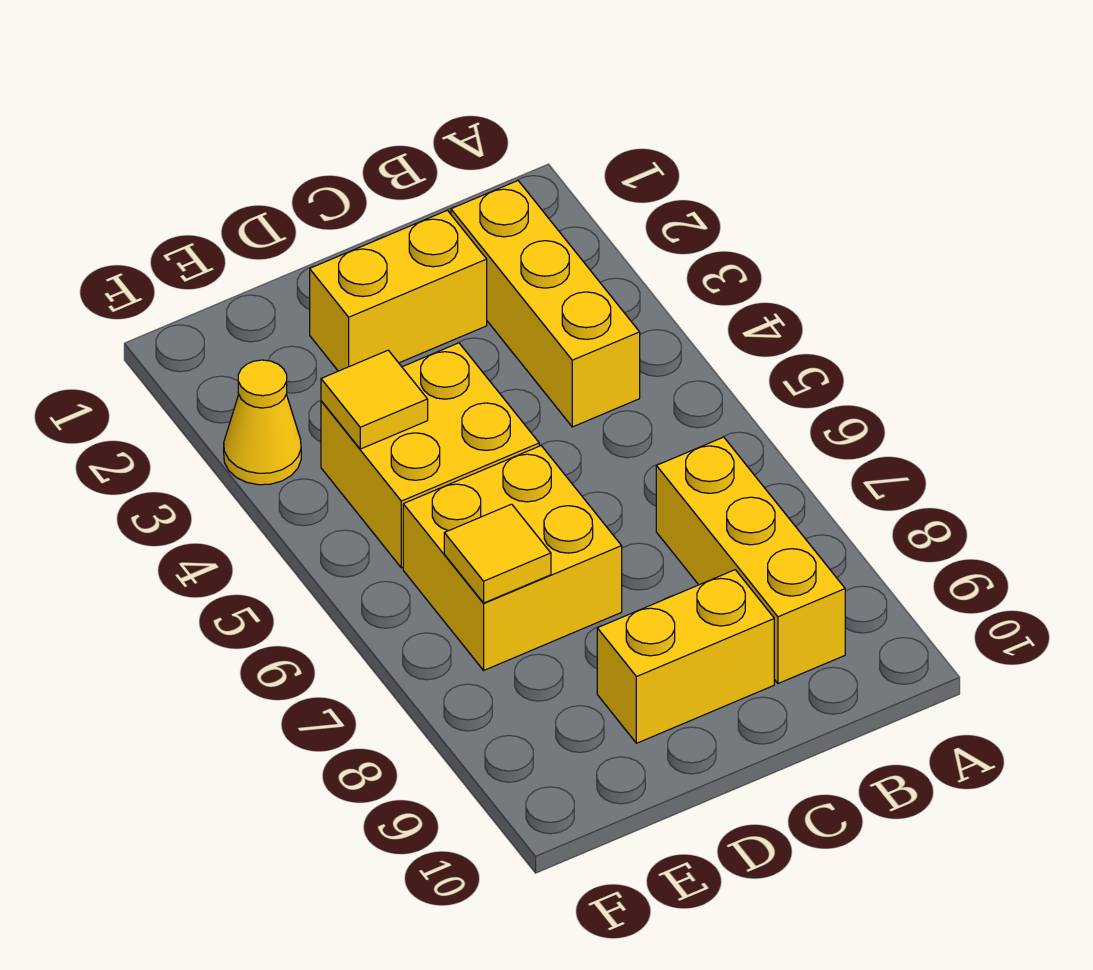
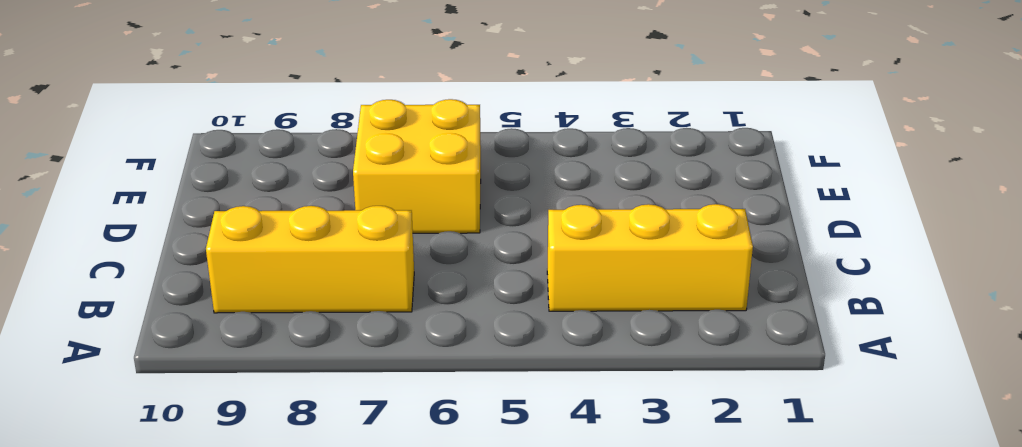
none -> yellow brick C2:D2 level 1
none -> yellow brick C9:D9 level 1

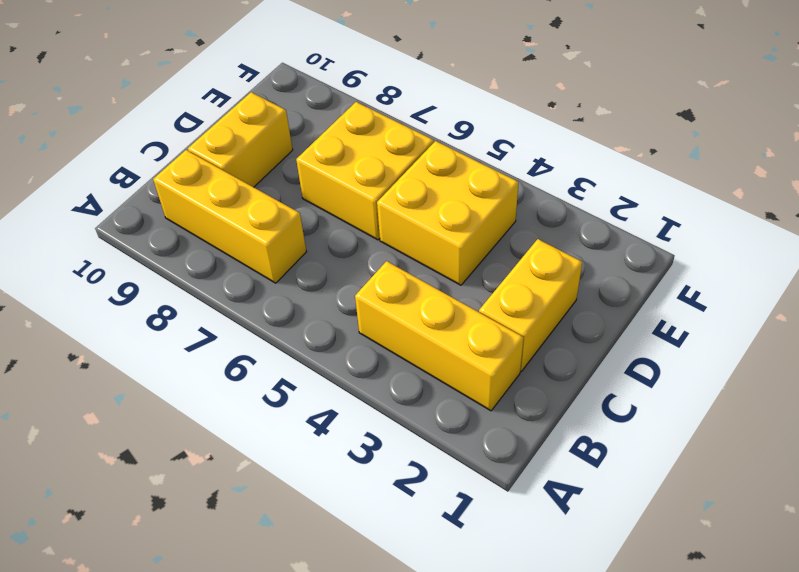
none -> yellow cone F3 level 1
none -> yellow tile E4 level 2

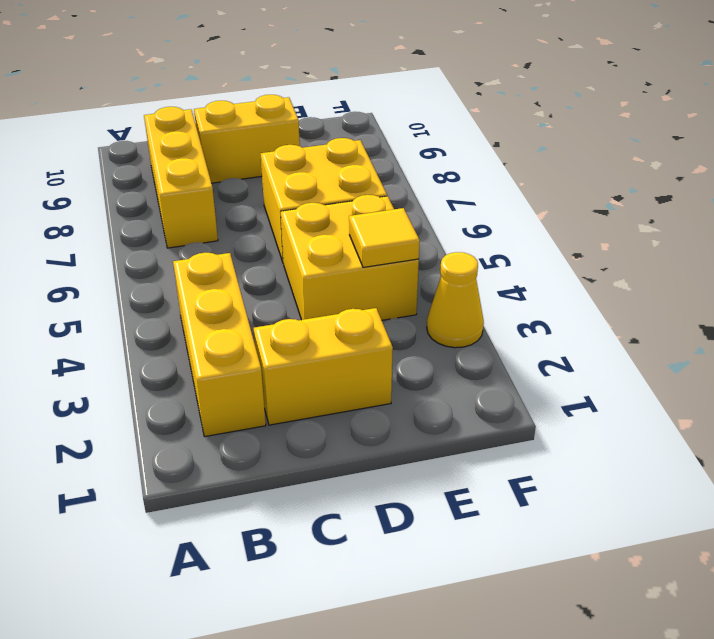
none -> yellow tile E7 level 2

